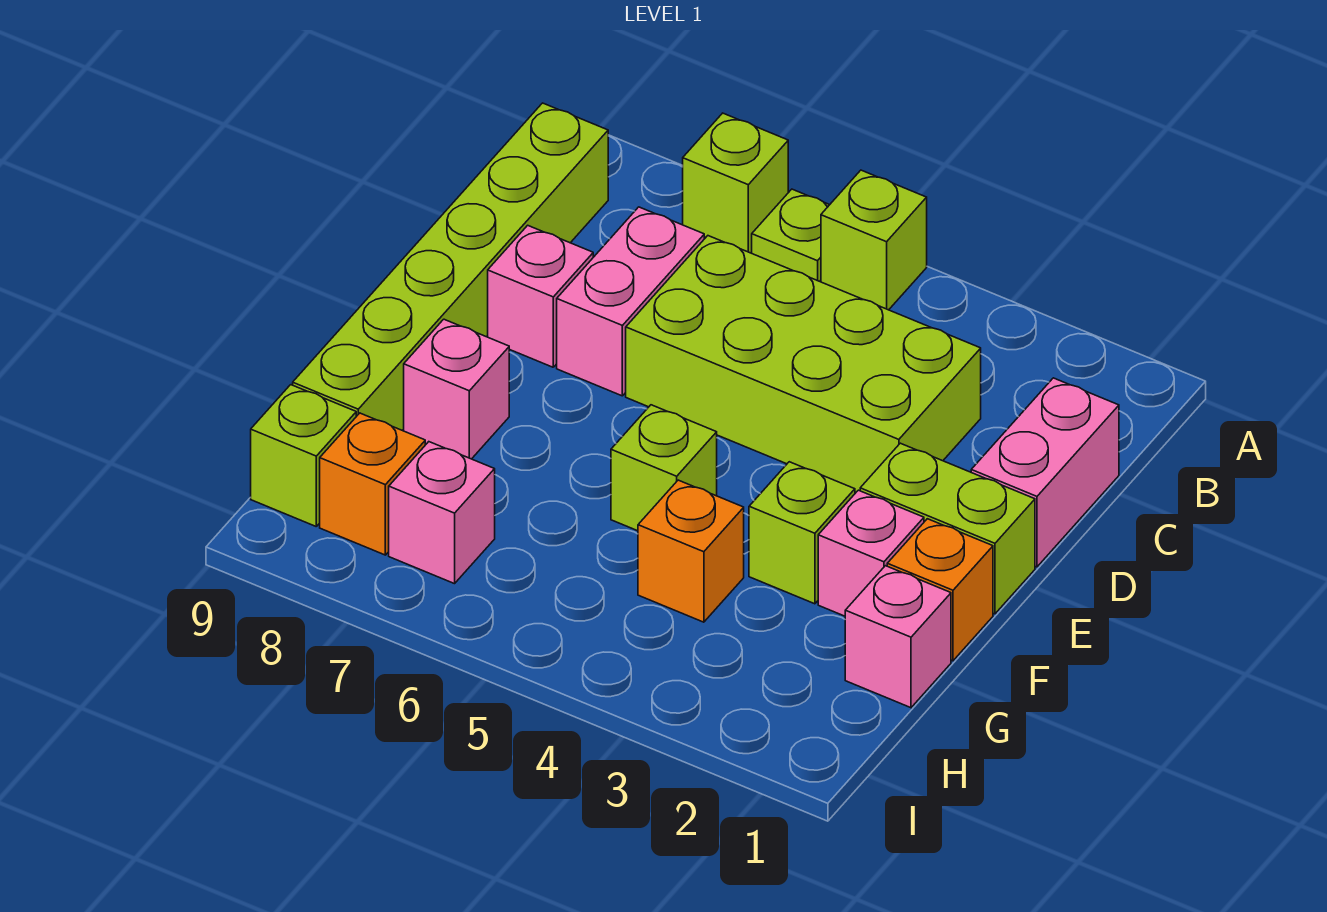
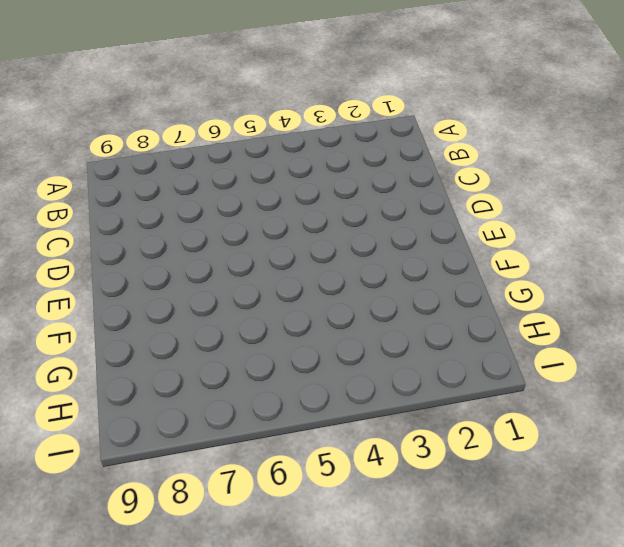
none -> lime brick A5 level 1
none -> lime plate A6 level 1
none -> lime brick A7 level 1

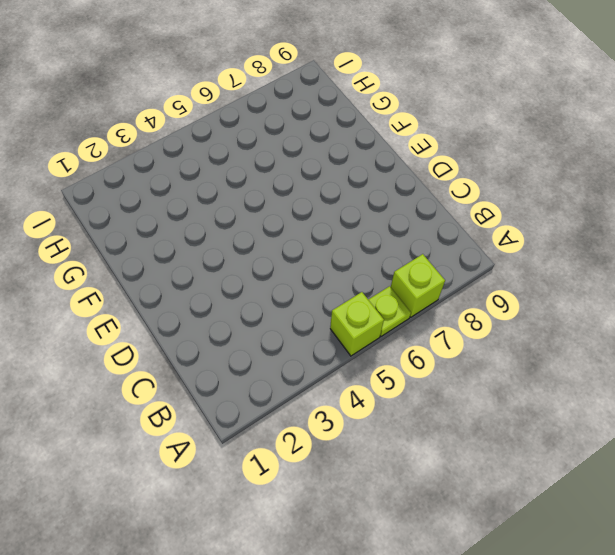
none -> lime brick B9:G9 level 1
none -> pink brick C1:D1 level 1
none -> lime brick C3:D6 level 1

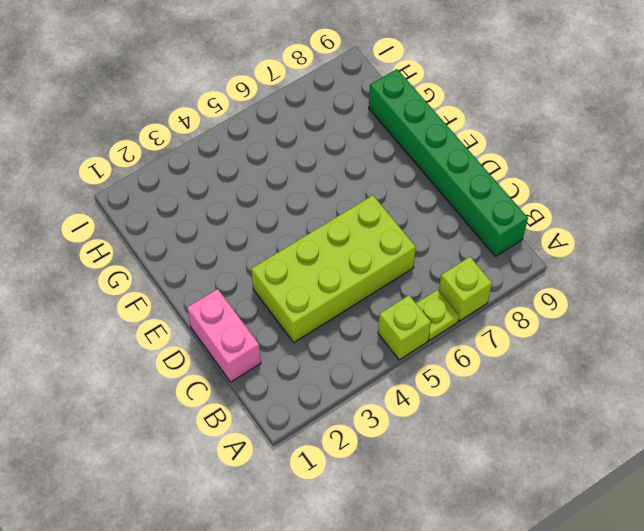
green brick B9:G9 level 1 -> lime brick B9:G9 level 1
none -> pink brick C7:D7 level 1
none -> pink brick D8 level 1
none -> lime brick E1:E2 level 1

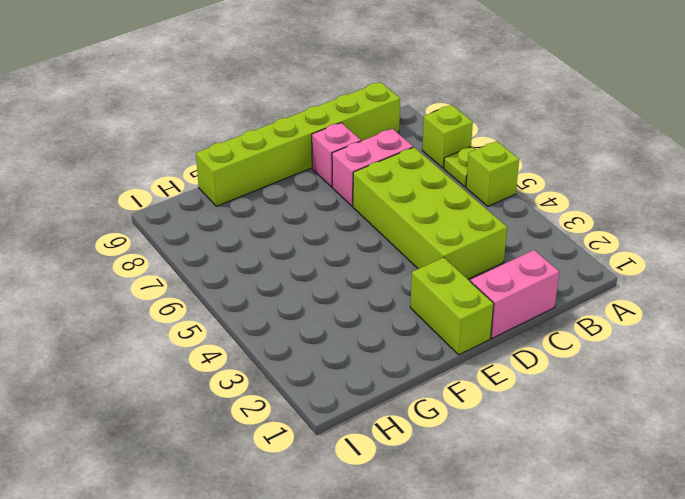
none -> orange brick F1 level 1
none -> pink brick F2 level 1
none -> lime brick F3 level 1

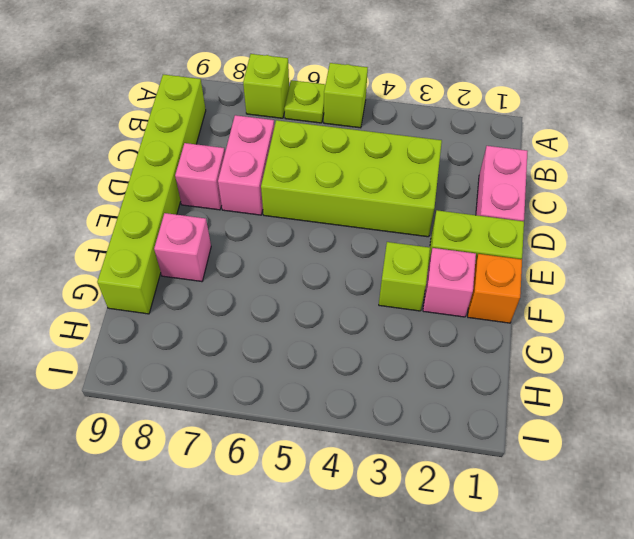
none -> lime brick F5 level 1
none -> pink brick G1 level 1
none -> orange brick G4 level 1

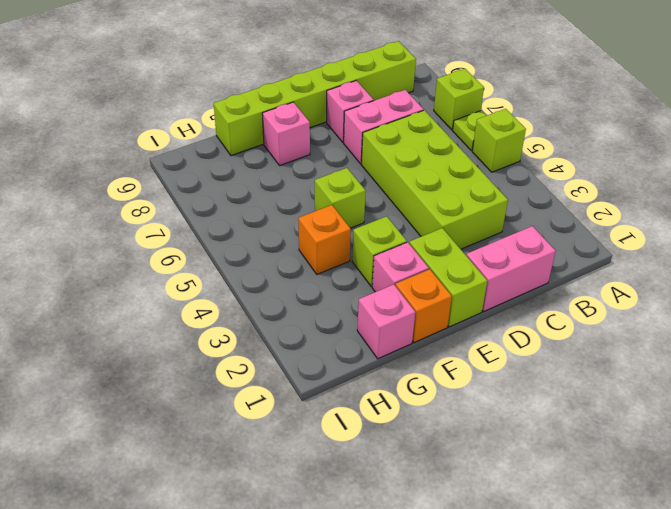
none -> pink brick H7 level 1
none -> orange brick H8 level 1
none -> lime brick H9 level 1

